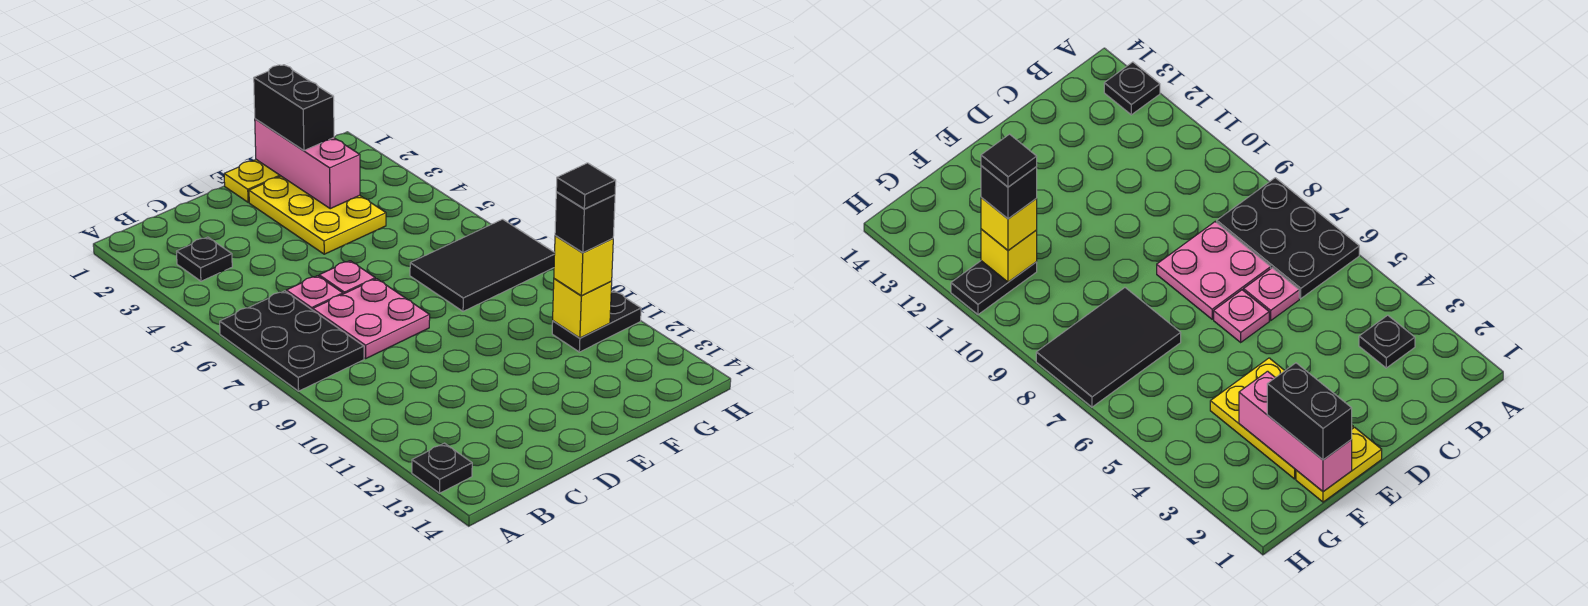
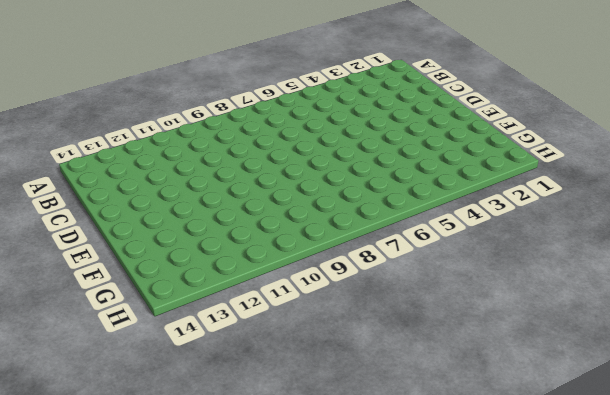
none -> black plate A6:B8 level 1
none -> black plate A13 level 1
none -> black plate B3 level 1

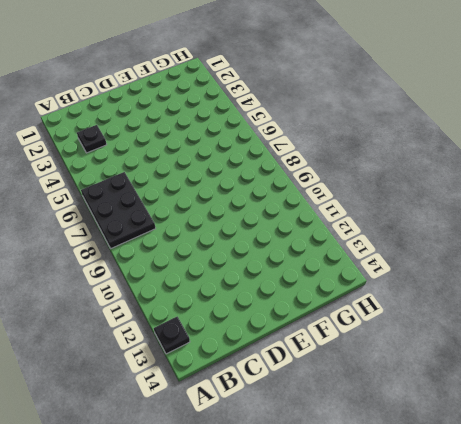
none -> pink plate C6 level 1
none -> pink plate C7:D8 level 1
none -> pink plate D6 level 1

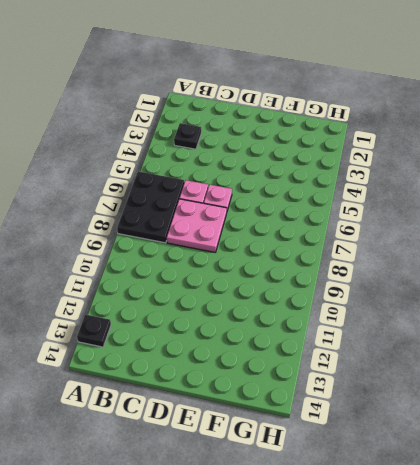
none -> yellow plate E1:F1 level 1
none -> yellow plate E2:F4 level 1
none -> black tile F7:H8 level 1

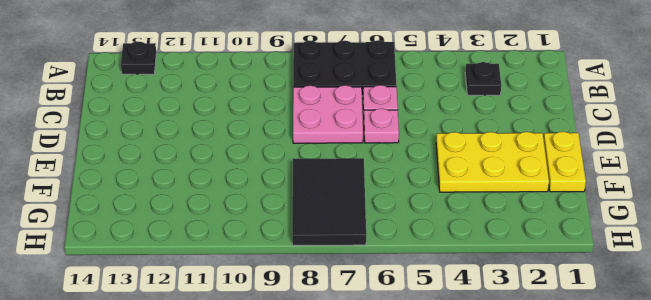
none -> black plate G11:H11 level 1
none -> pink brick F1:F3 level 2
none -> yellow brick G11 level 2

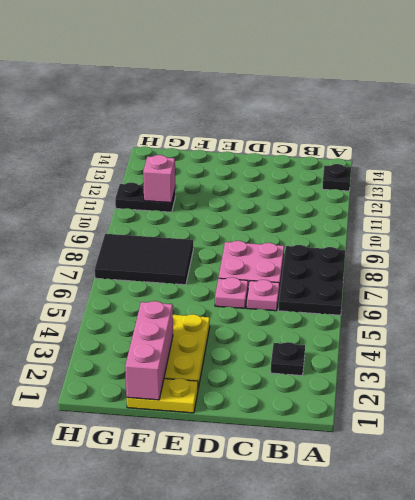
pink brick G11 level 2 -> yellow brick G11 level 2
none -> black brick F1:F2 level 3
none -> yellow brick G11 level 3
none -> black brick G11 level 4

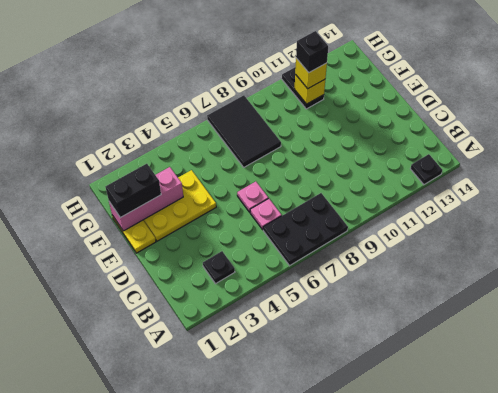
none -> pink plate C7:D8 level 1
none -> black tile G11 level 5

